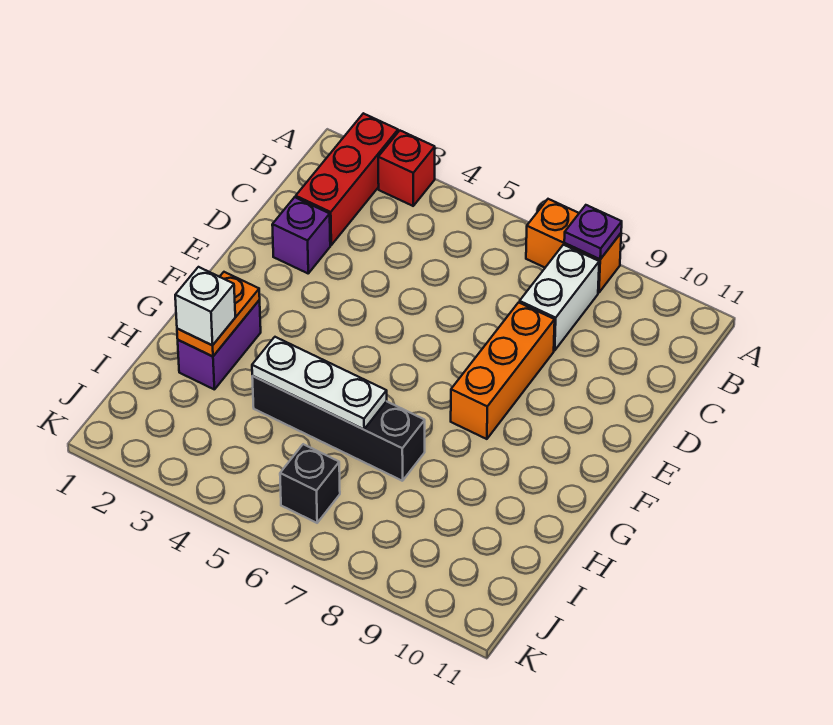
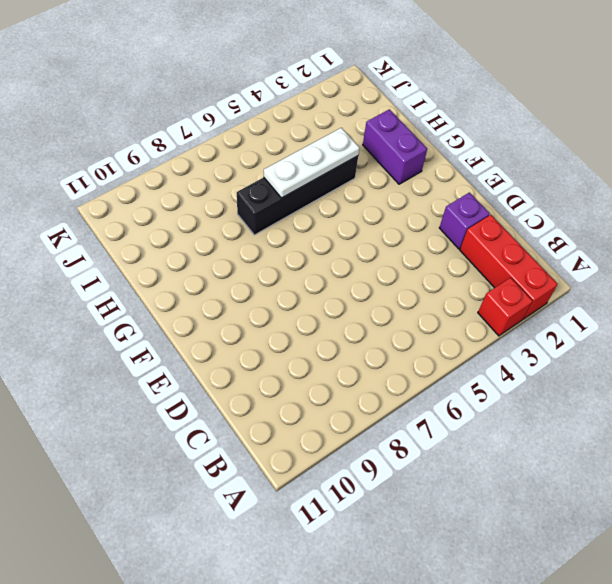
none -> orange brick A7:A8 level 1
none -> white brick B8:C8 level 1
none -> orange brick D8:F8 level 1

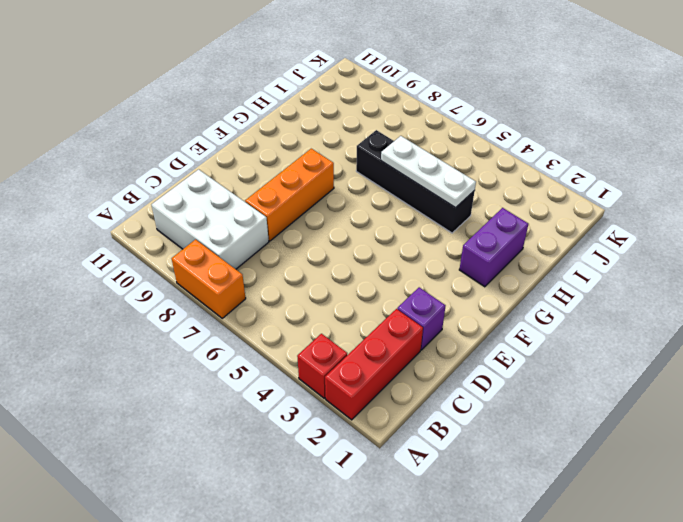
white brick B8:C10 level 1 -> white brick B8:C8 level 1
none -> black brick J6 level 1
none -> purple plate A8 level 2
none -> orange plate G2:H2 level 2

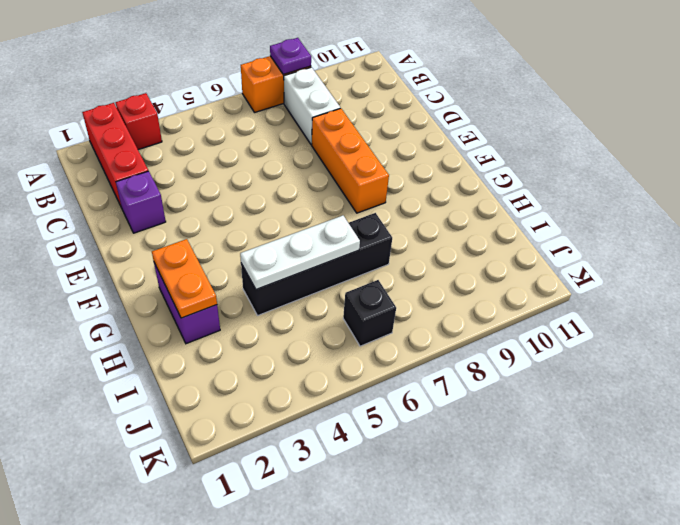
none -> white brick H2 level 3

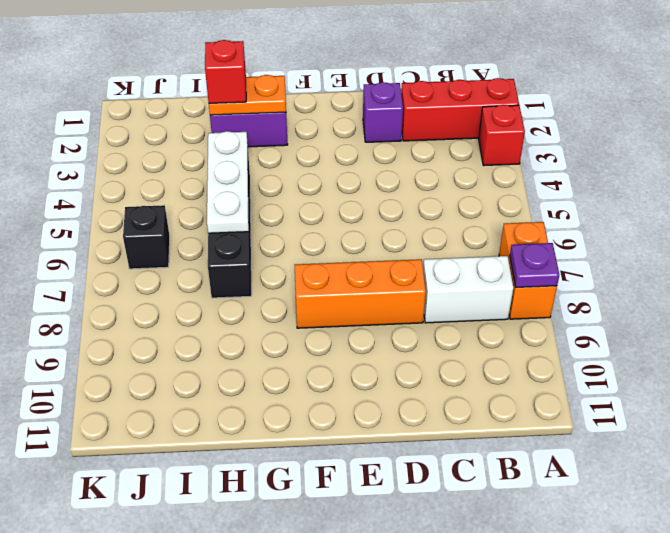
red brick H2 level 3 -> white brick H2 level 3

